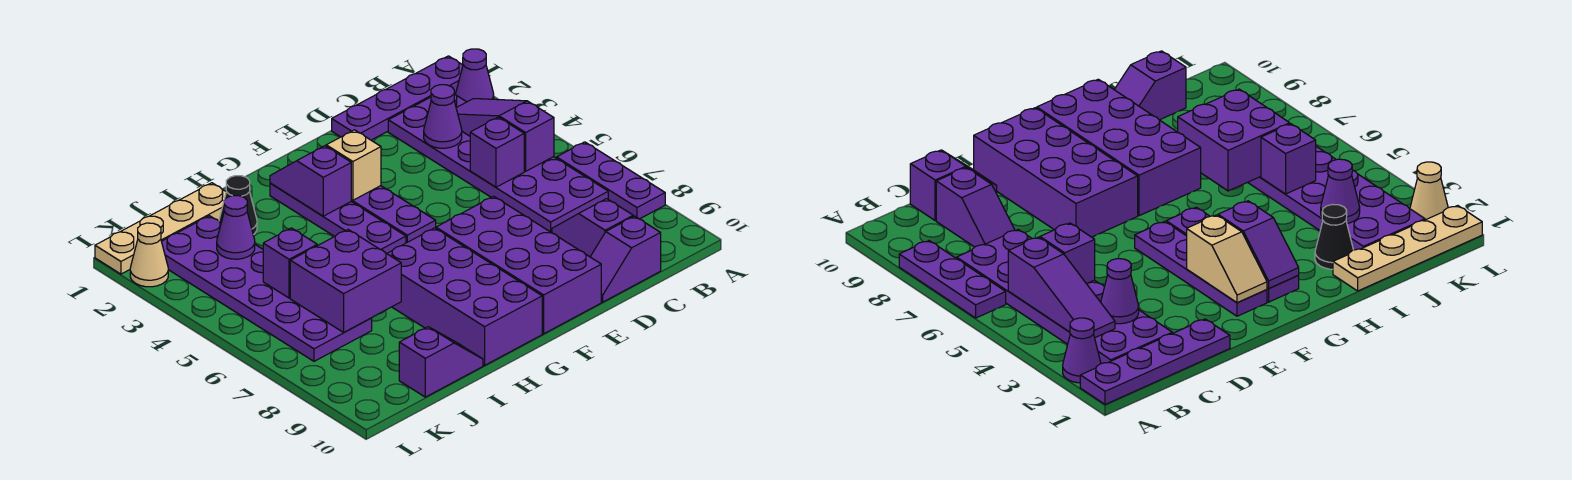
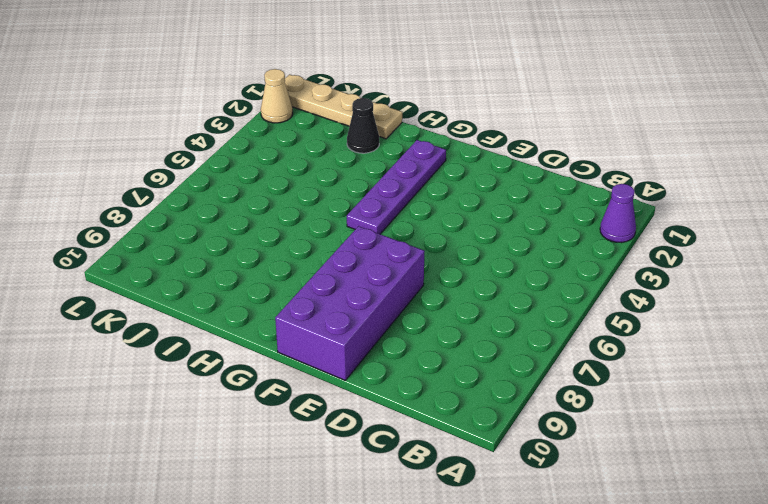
none -> purple plate A1:D1 level 1
none -> purple plate A6:A8 level 1
none -> purple plate B2:C7 level 1

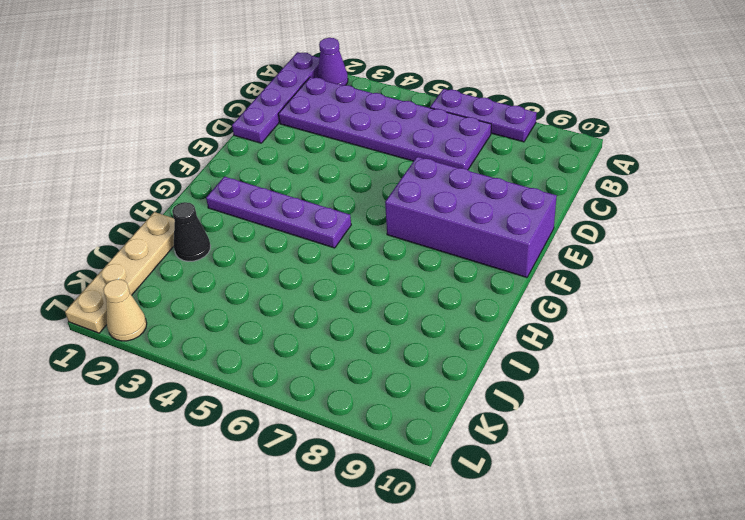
none -> purple slope C8:C9 level 1 top 9
none -> purple slope C10:D10 level 1 top C
none -> purple plate F2:F5 level 1

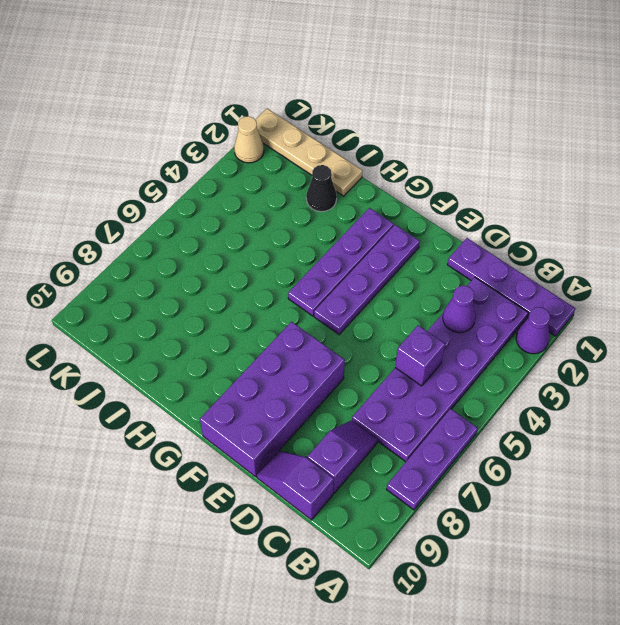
none -> purple brick G7:H10 level 1
none -> purple slope I10:J10 level 1 top J
none -> purple plate J2:K7 level 1

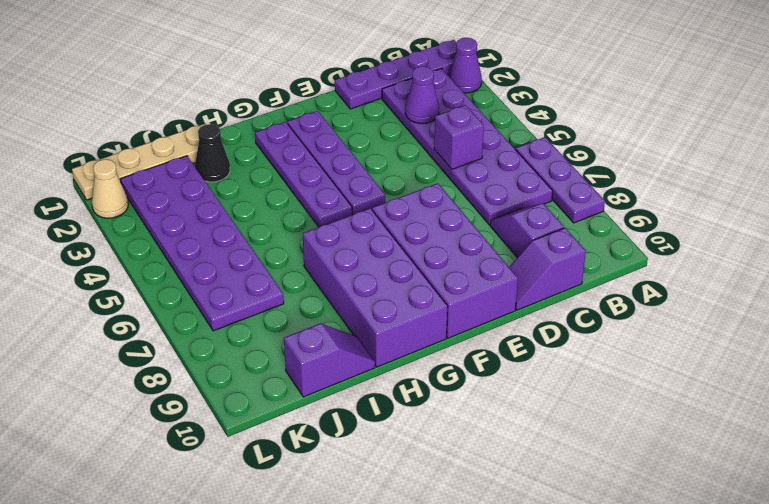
none -> purple slope B3:B5 level 2 top 5
none -> tan slope F2:F3 level 2 top 3
none -> purple slope G2:G3 level 2 top 3

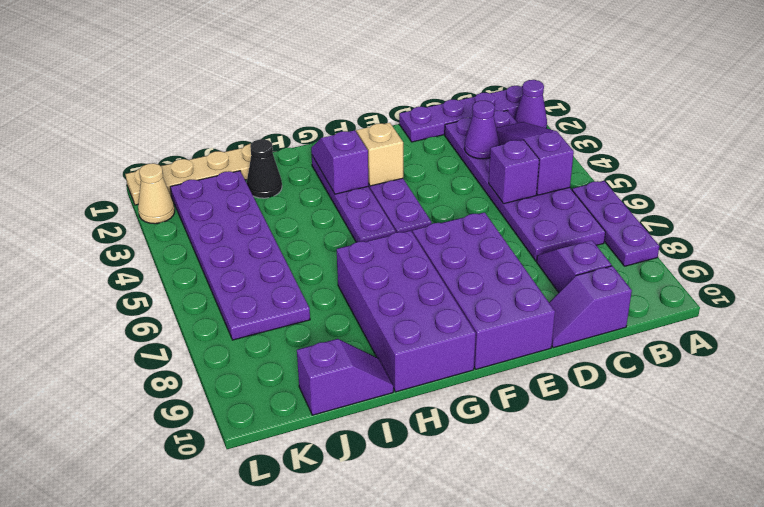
none -> purple brick I6:J7 level 2
none -> purple cone J3 level 2
none -> purple brick J5 level 2

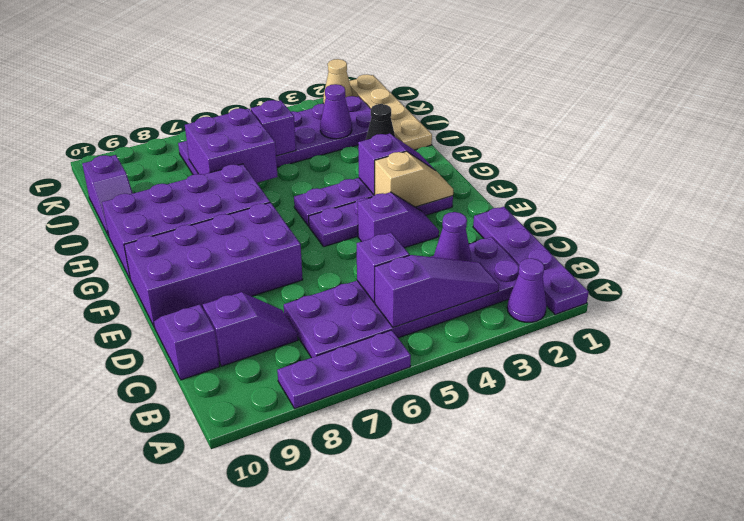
purple slope E3:E4 level 1 top 4 -> none

